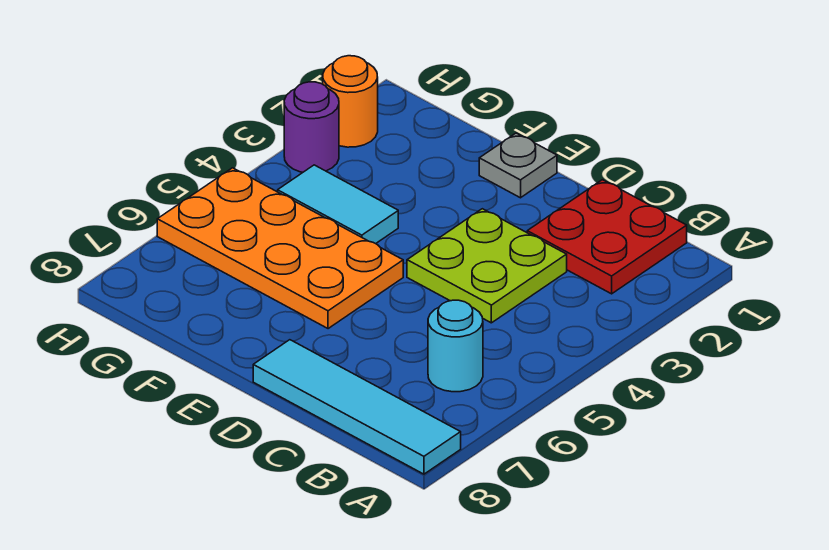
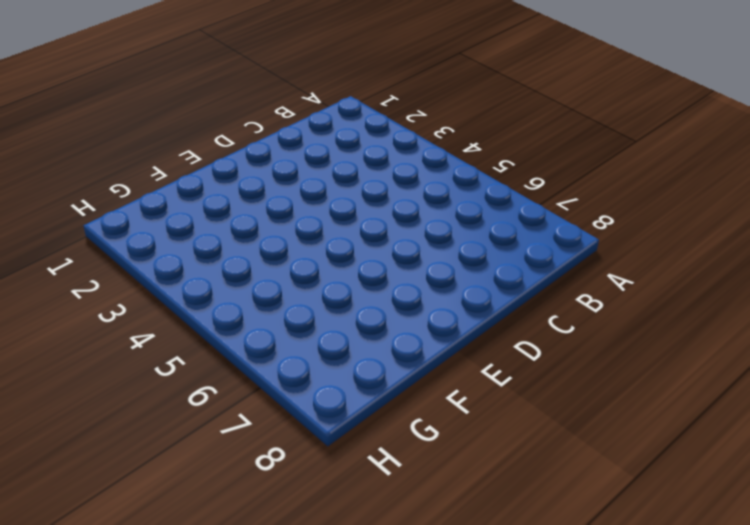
none -> cyan tile A8:D8 level 1
none -> red plate B1:C2 level 1

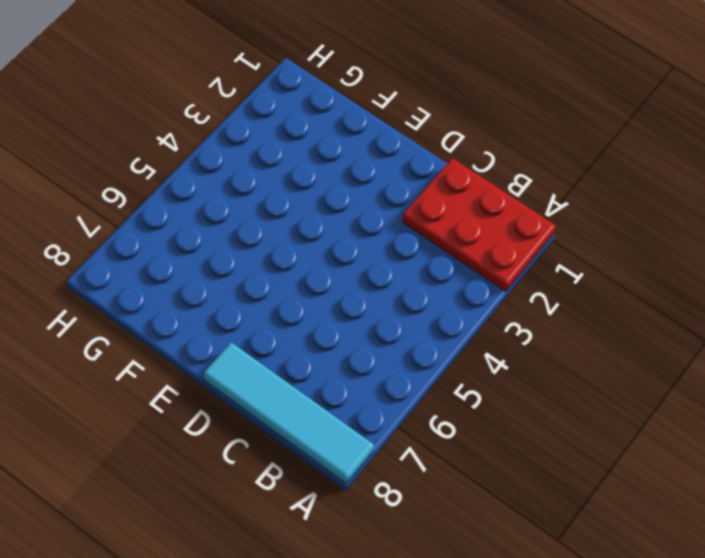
red plate A1:C2 level 1 -> red plate B1:C2 level 1
none -> cyan round brick B6 level 1
none -> lime plate C3:D4 level 1

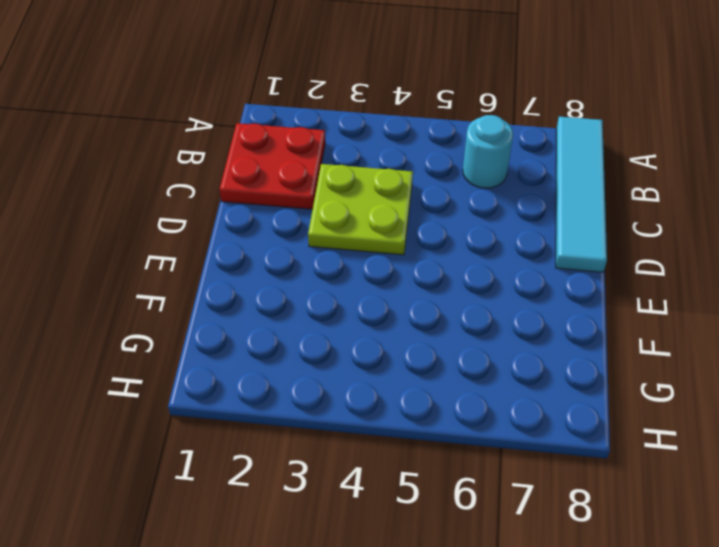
none -> grey plate E1 level 1
none -> orange plate E5:H6 level 1

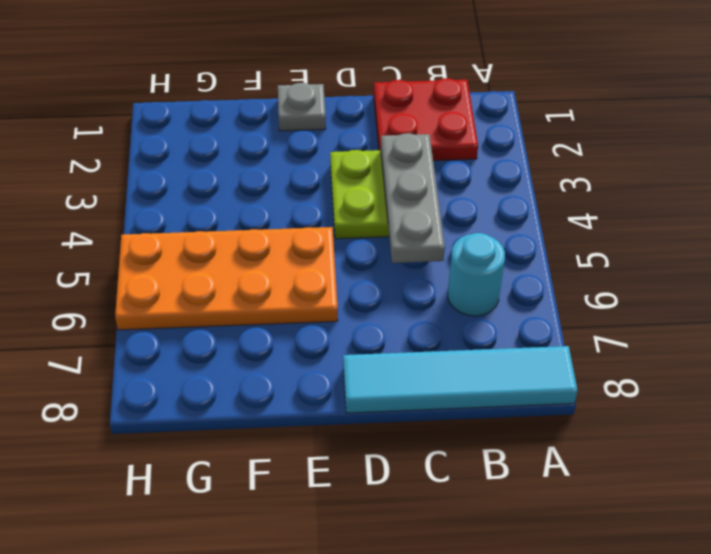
grey plate C3:C5 level 2 -> none
none -> cyan tile F4:G4 level 1
none -> orange round brick H2 level 1

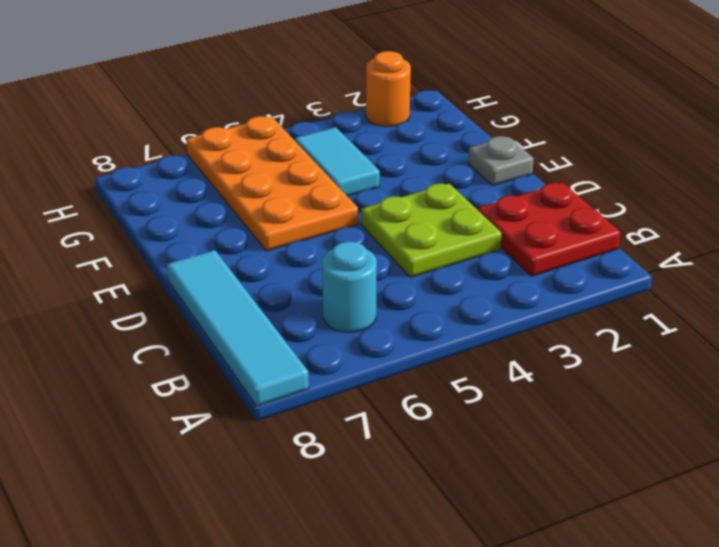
none -> purple round brick H3 level 1

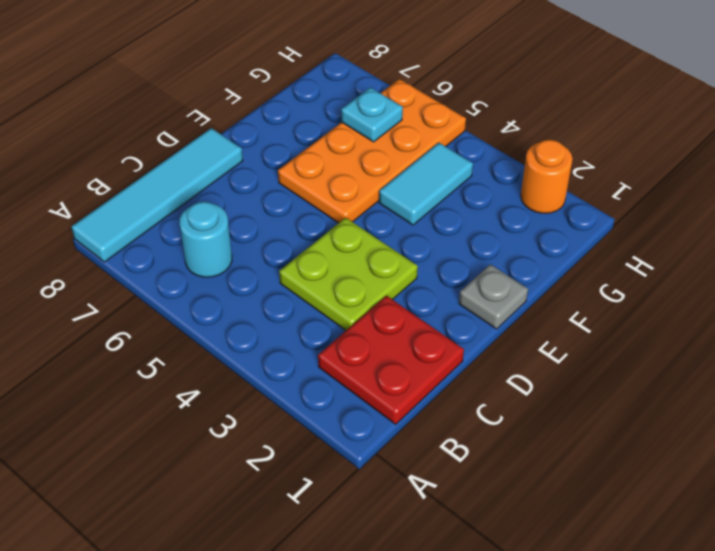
cyan plate G6 level 2 -> none
none -> purple round brick H3 level 1

